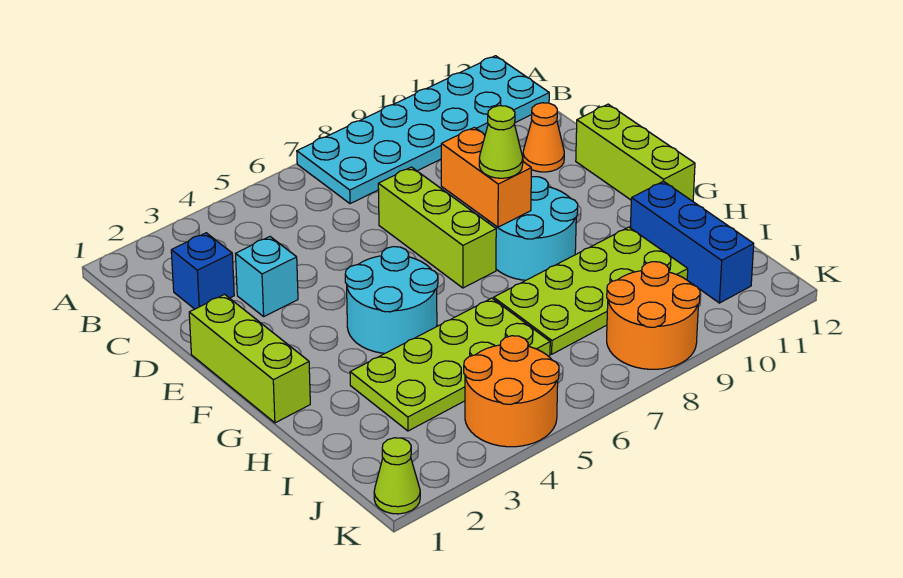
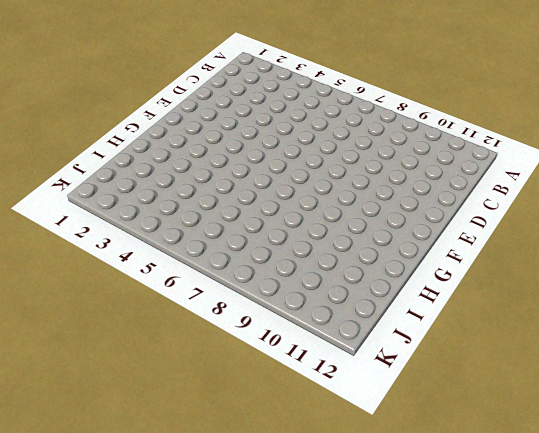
none -> cyan plate A7:B12 level 1
none -> blue brick C2 level 1
none -> cyan brick D3 level 1

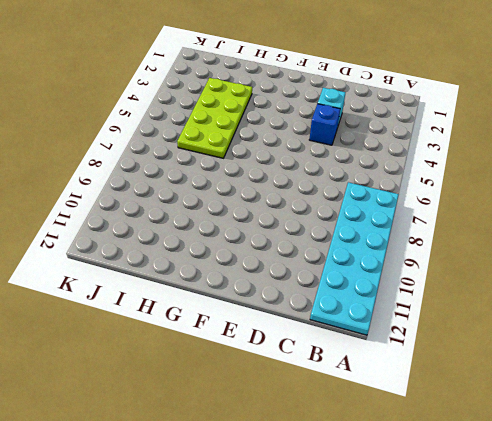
blue brick D4 level 1 -> blue brick C2 level 1
none -> lime brick D7:F7 level 1
none -> orange cone D11 level 1
none -> lime brick E1:G1 level 1

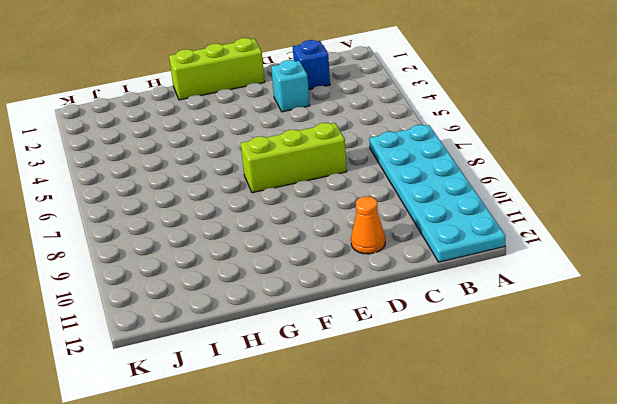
none -> lime brick E12:G12 level 1
none -> cyan round brick F4:G5 level 1
none -> cyan round brick F8:G9 level 1

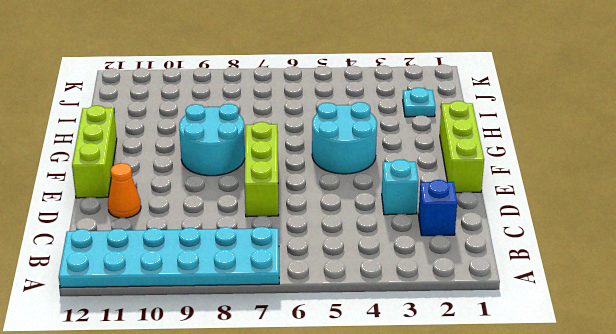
cyan plate I2 level 1 -> none
none -> lime plate H3:I6 level 1
none -> lime plate H7:I10 level 1
none -> blue brick H11:J11 level 1

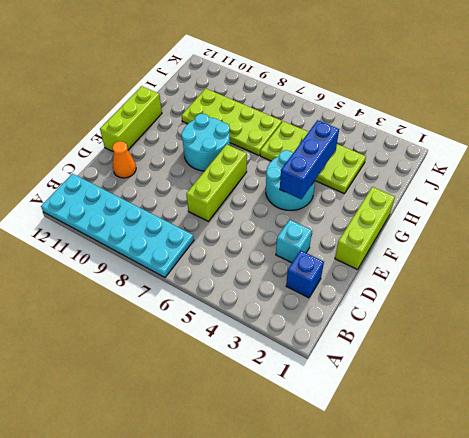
blue brick F4:H4 level 2 -> blue brick H11:J11 level 1
none -> orange round brick J4:K5 level 1
none -> orange round brick J8:K9 level 1
none -> lime cone K1 level 1

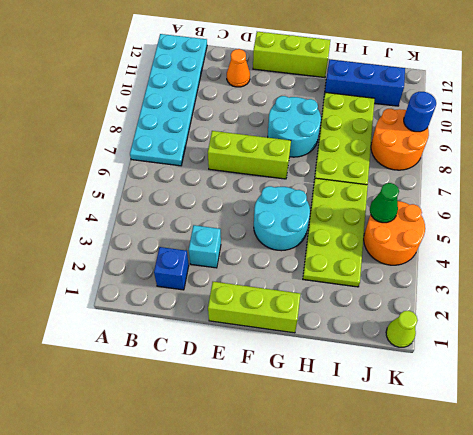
green cone J5 level 2 -> none
blue round brick K9 level 2 -> none
none -> orange brick E8:F8 level 2
none -> lime cone F8 level 3

